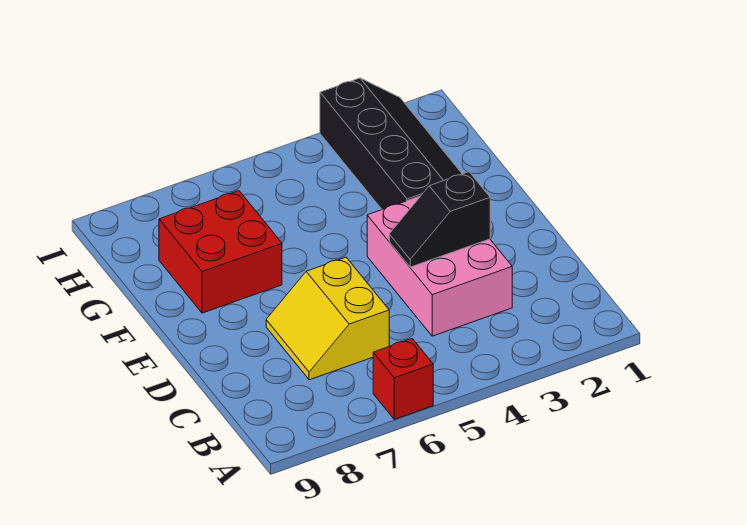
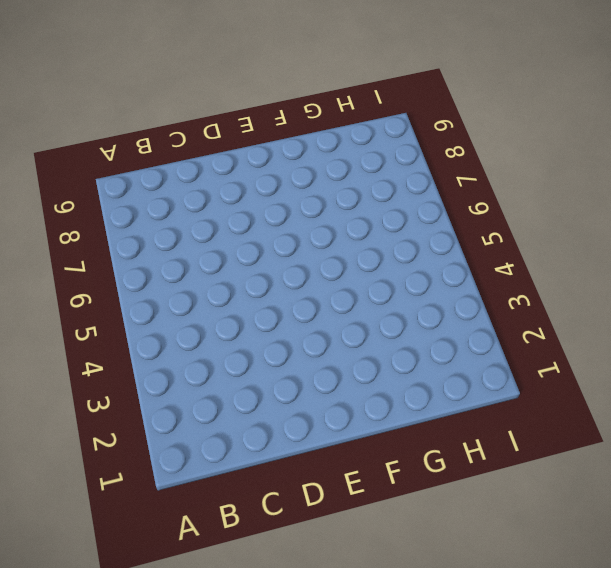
none -> red brick A6 level 1
none -> pink brick C3:E4 level 1

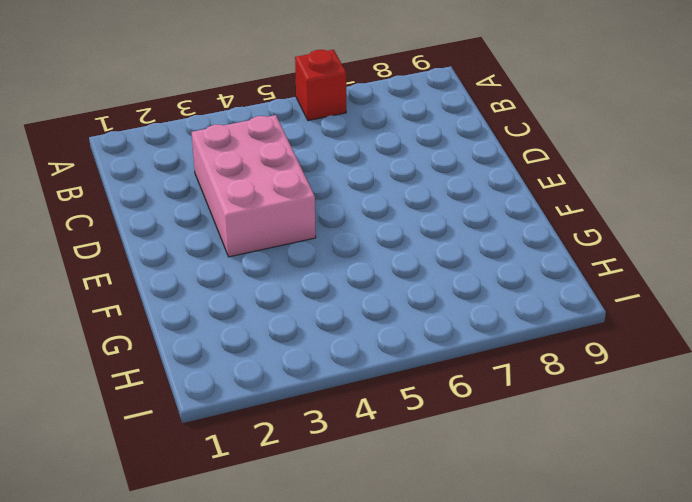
none -> yellow slope C6:D7 level 1 top 6
none -> black slope F2:I3 level 1 top 3

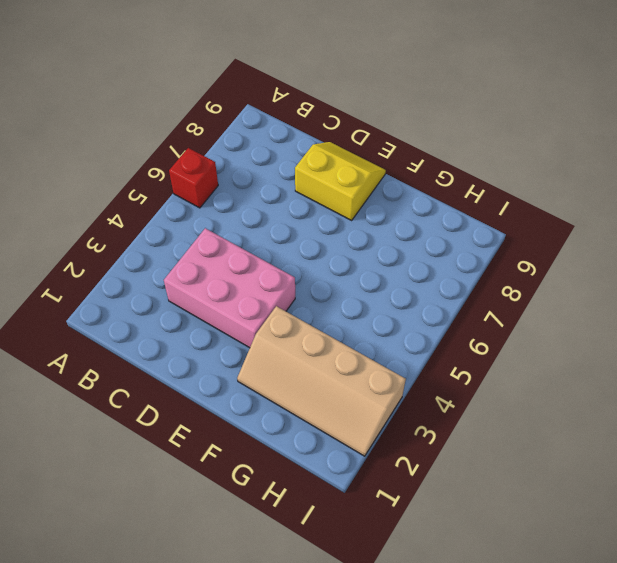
yellow slope D8:E9 level 1 top 8 -> yellow slope C6:D7 level 1 top 6
tan slope F2:I3 level 1 top 3 -> black slope F2:I3 level 1 top 3
none -> red brick F7:G8 level 1
none -> black slope D3:D4 level 2 top 3

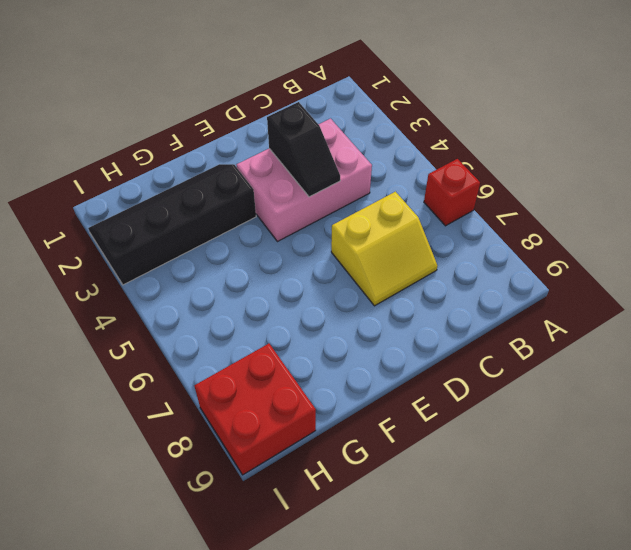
red brick H8:I9 level 1 -> red brick F7:G8 level 1

